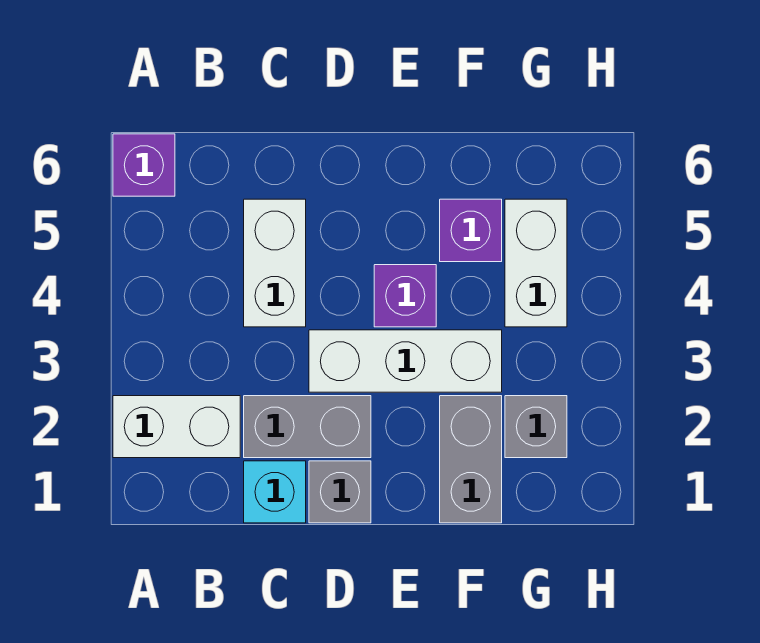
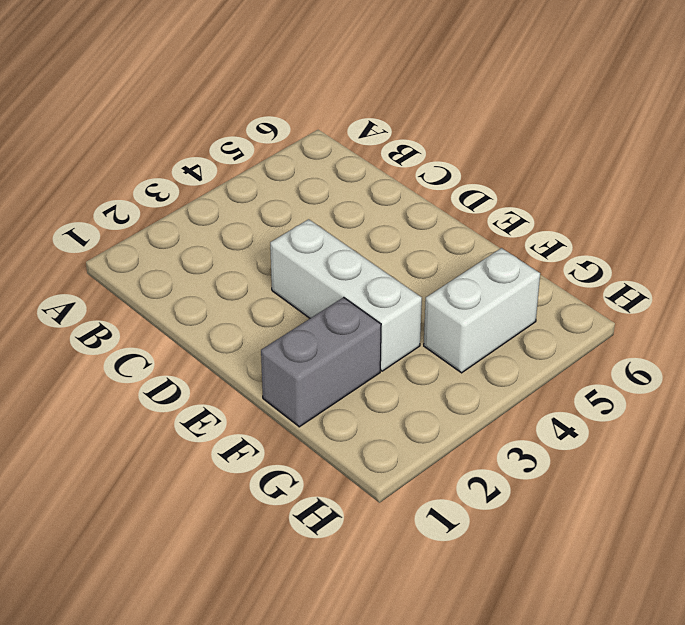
none -> white brick A2:B2 level 1
none -> purple brick A6 level 1
none -> cyan brick C1 level 1

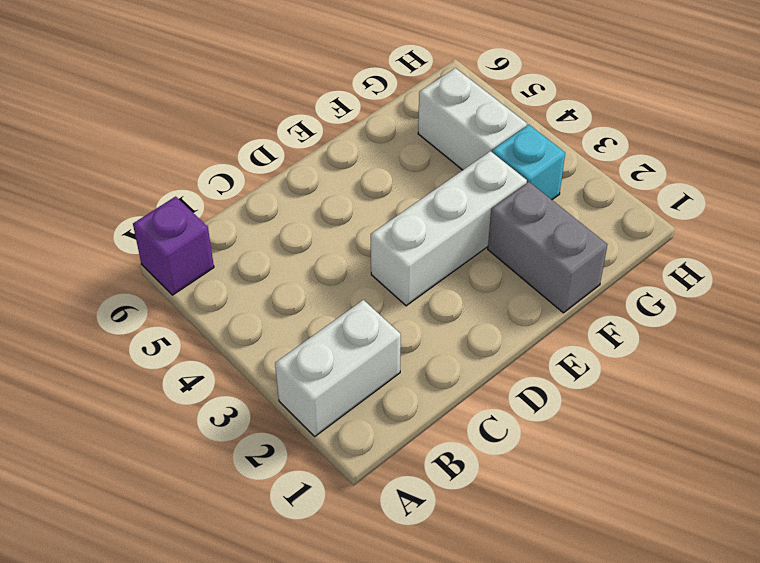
cyan brick G3 level 1 -> cyan brick C1 level 1
none -> grey brick C2:D2 level 1
none -> white brick C4:C5 level 1
none -> grey brick D1 level 1

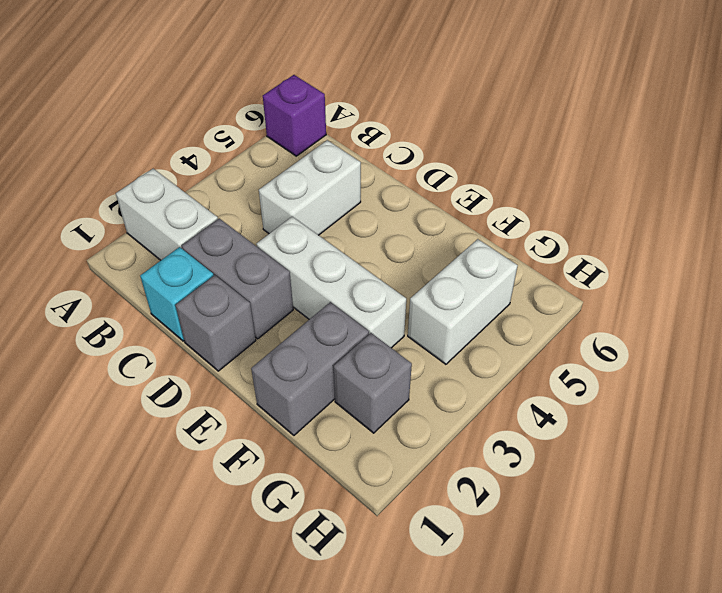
none -> purple brick E4 level 1
none -> purple brick F5 level 1

